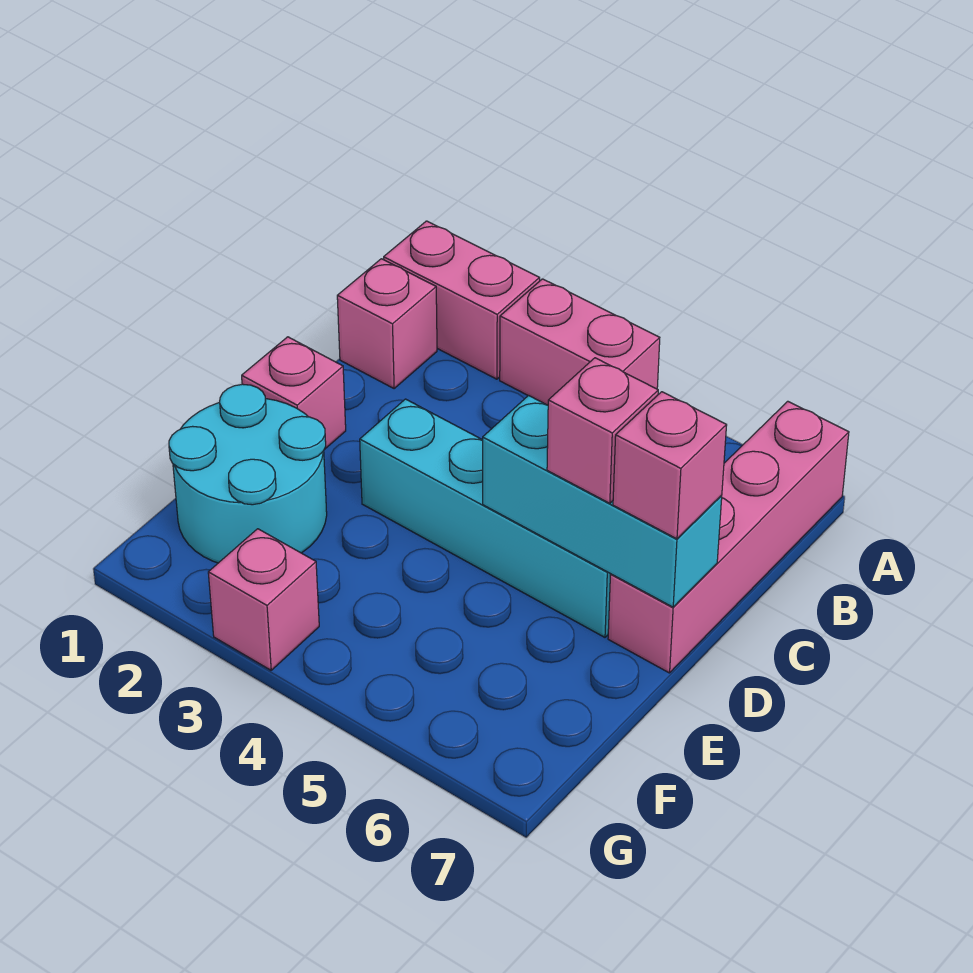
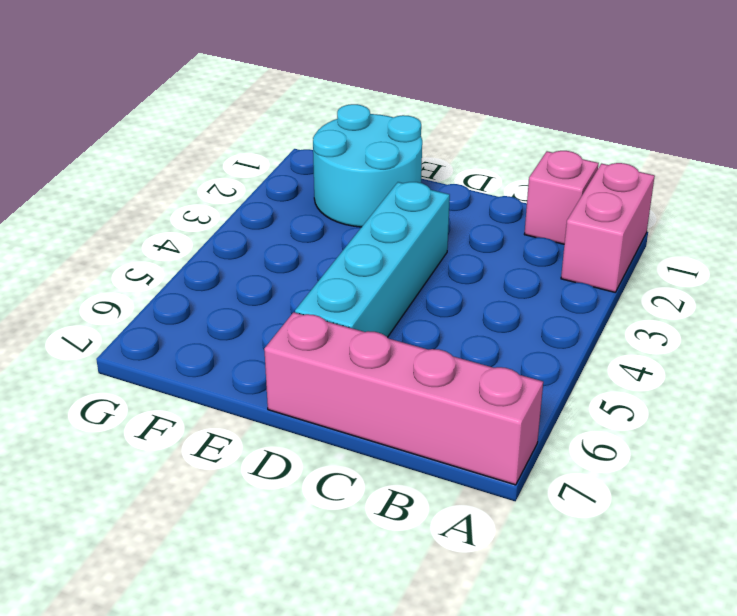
none -> pink brick A3:A4 level 1
none -> pink brick D1 level 1

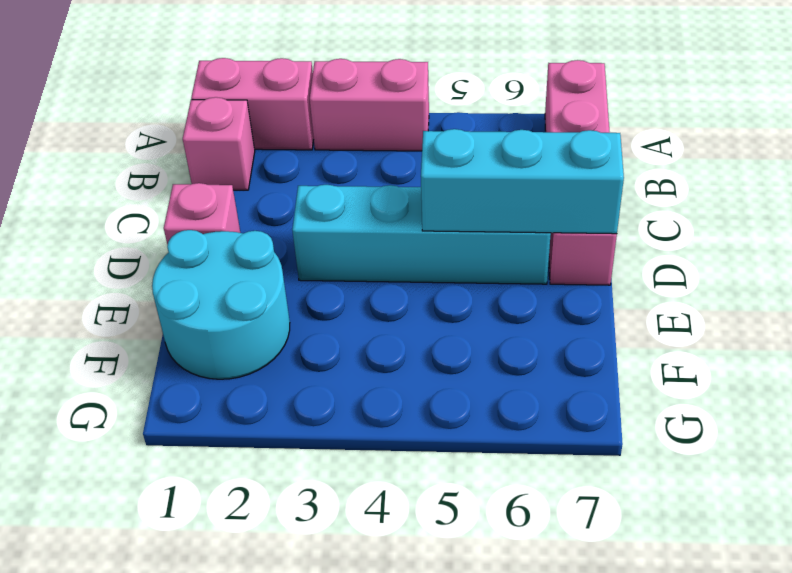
none -> pink brick G3 level 1
none -> pink brick D6 level 3

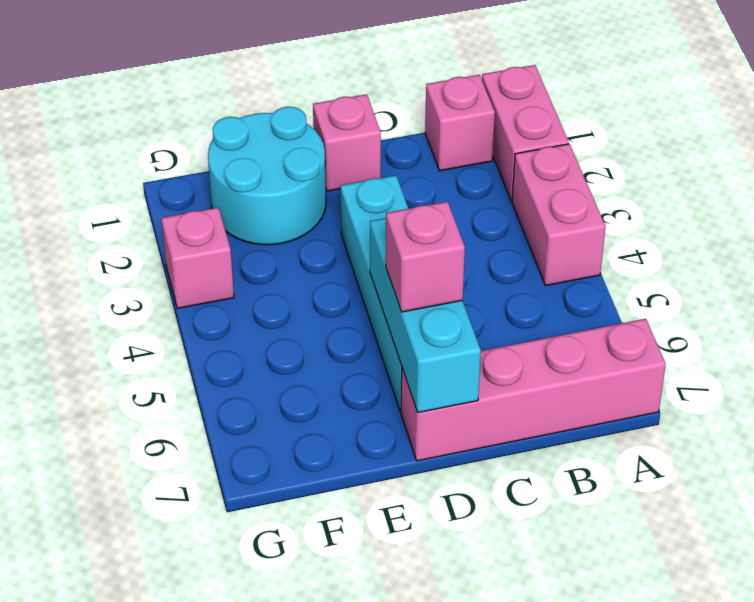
none -> pink brick D7 level 3

